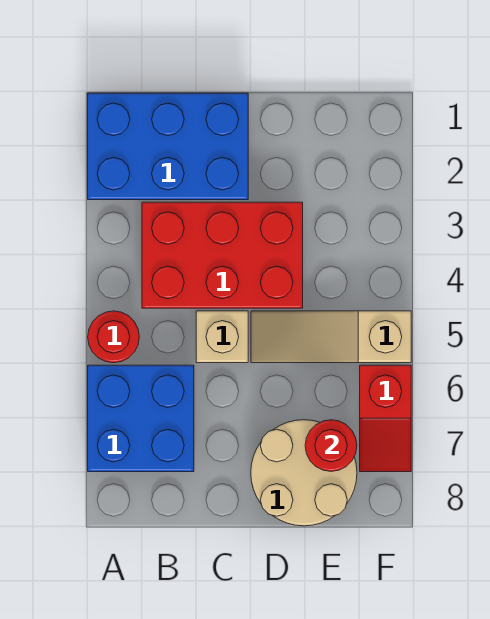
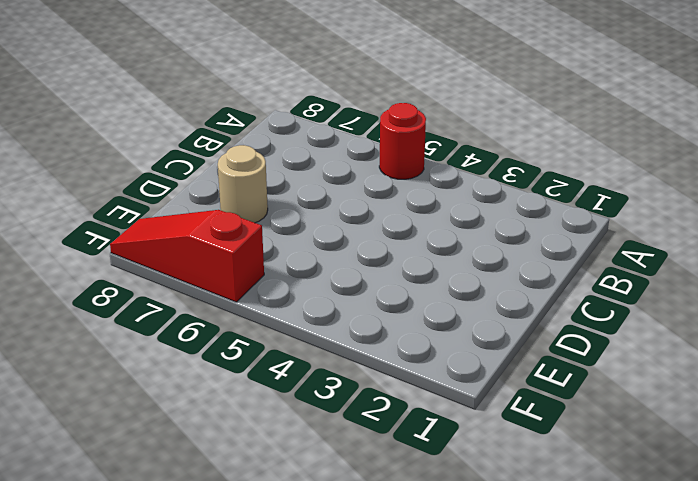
tan round brick D7 level 1 -> tan round brick D7:E8 level 1
red slope F6:F8 level 1 top 6 -> red slope F6:F7 level 1 top 6
none -> blue brick A1:C2 level 1
none -> blue brick A6:B7 level 1

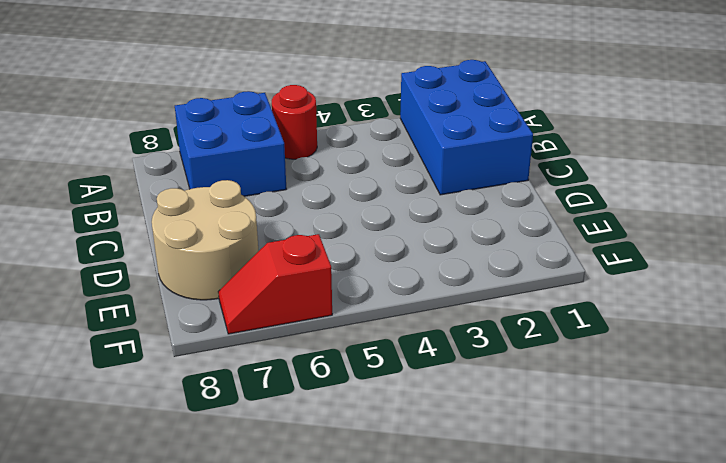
none -> red brick B3:D4 level 1
none -> tan brick C5 level 1

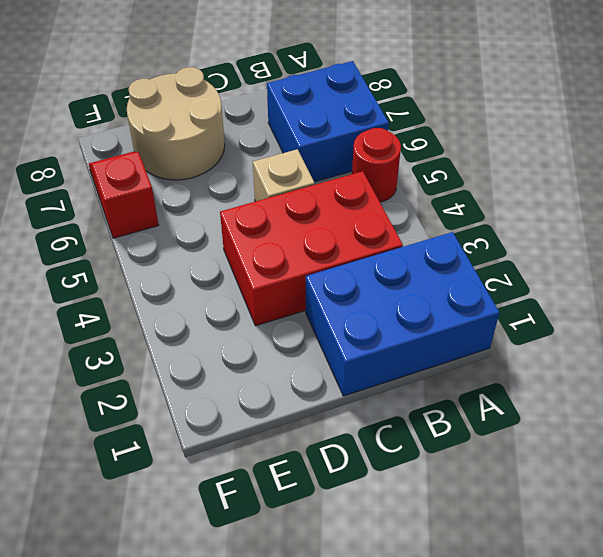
none -> tan slope D5:F5 level 1 top F
none -> red round brick E7 level 2

